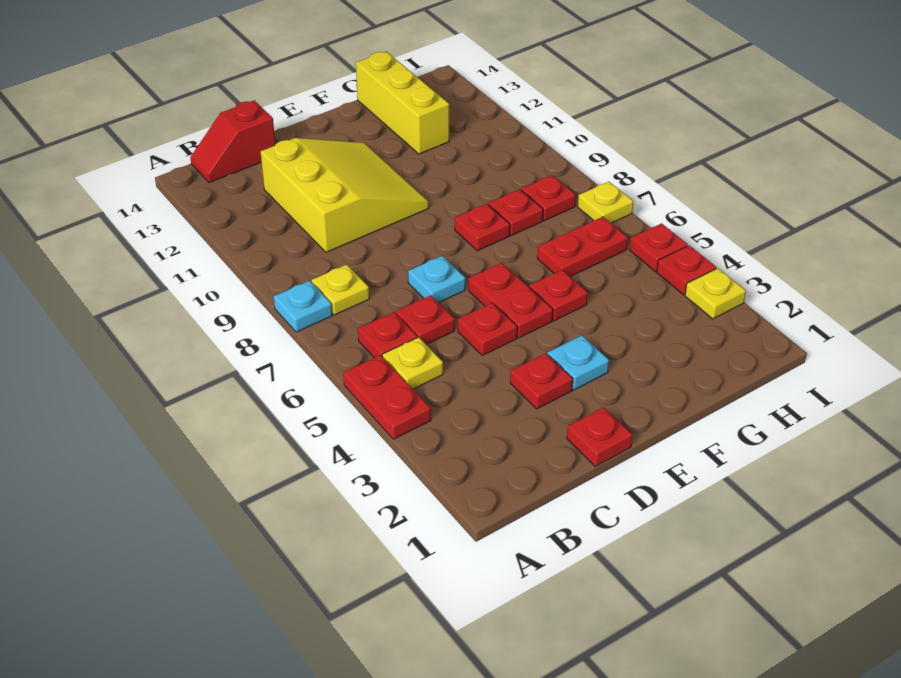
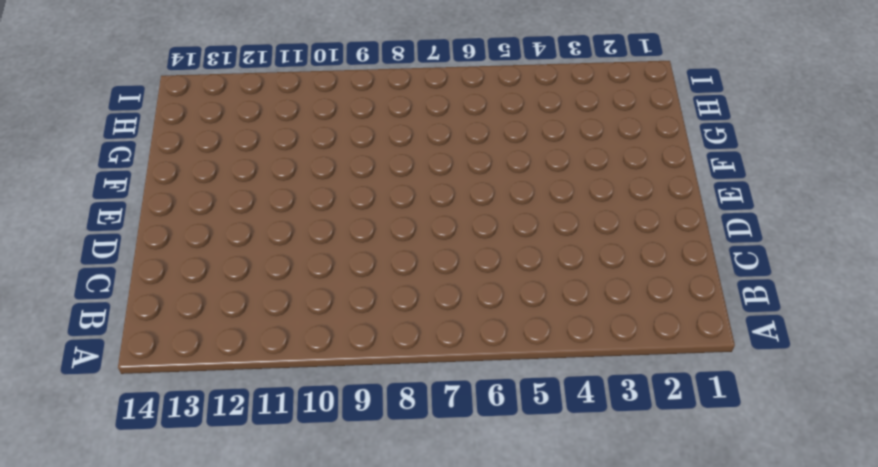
none -> red plate A4:A5 level 1
none -> cyan plate A8 level 1
none -> yellow plate B5 level 1

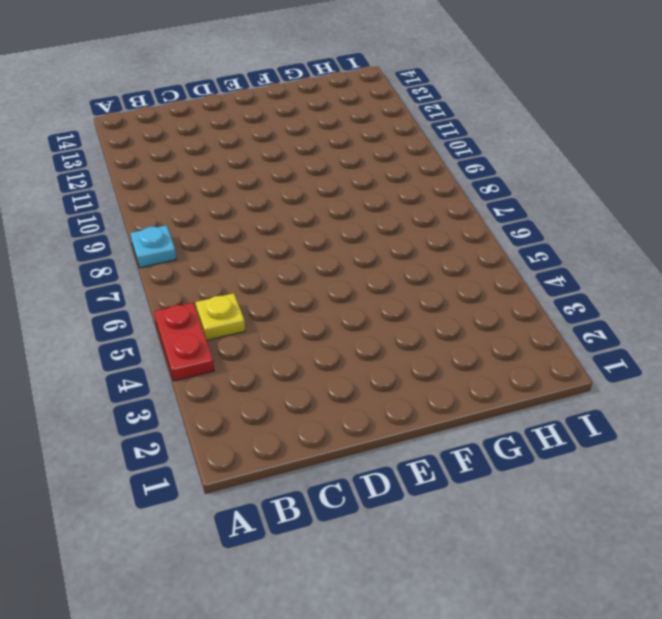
none -> red plate B6 level 1
none -> yellow plate B8 level 1
none -> red slope B14:C14 level 1 top C

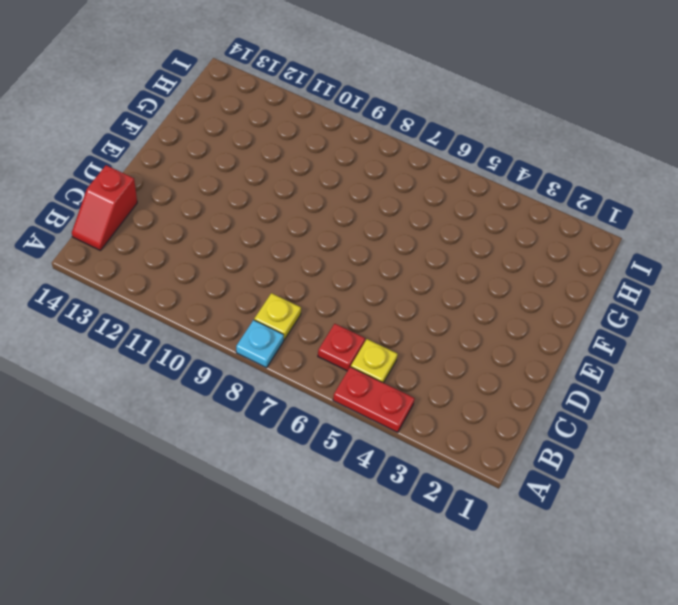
none -> red plate C6 level 1
none -> yellow slope C10:E12 level 1 top C
none -> red plate D1 level 1

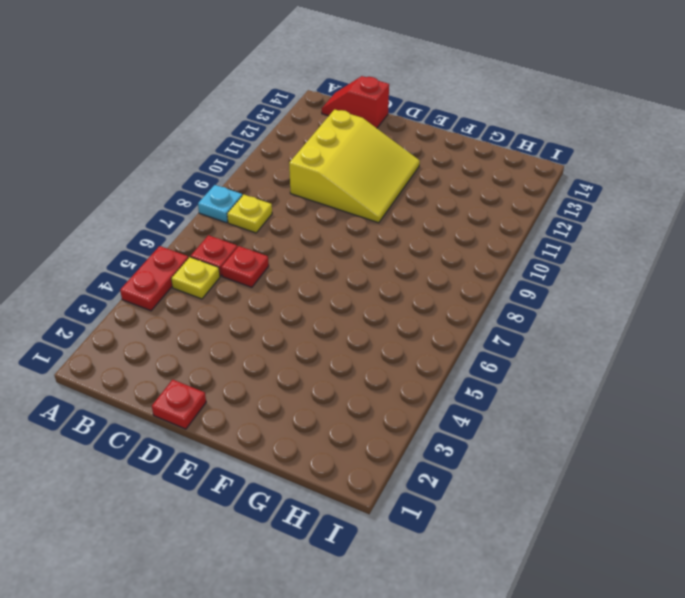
none -> red plate D3 level 1
none -> red plate D5 level 1
none -> cyan plate D7 level 1

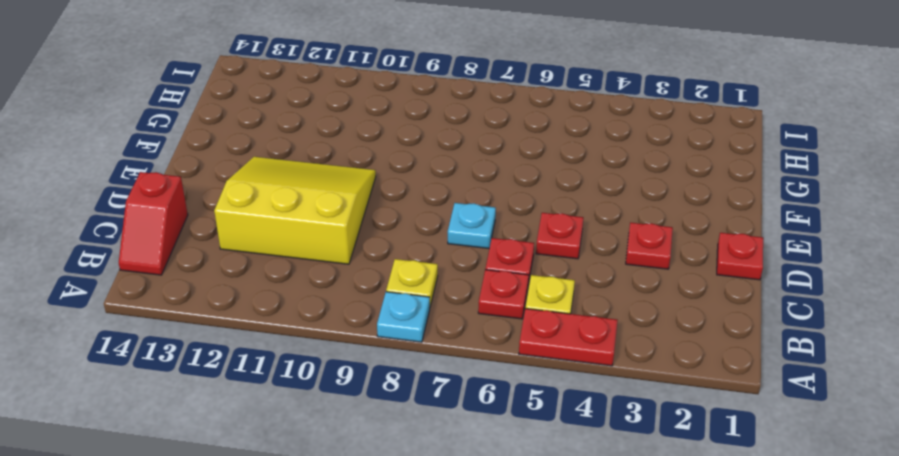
none -> cyan plate E3 level 1
none -> red plate E5:E6 level 1
none -> red plate F5 level 1

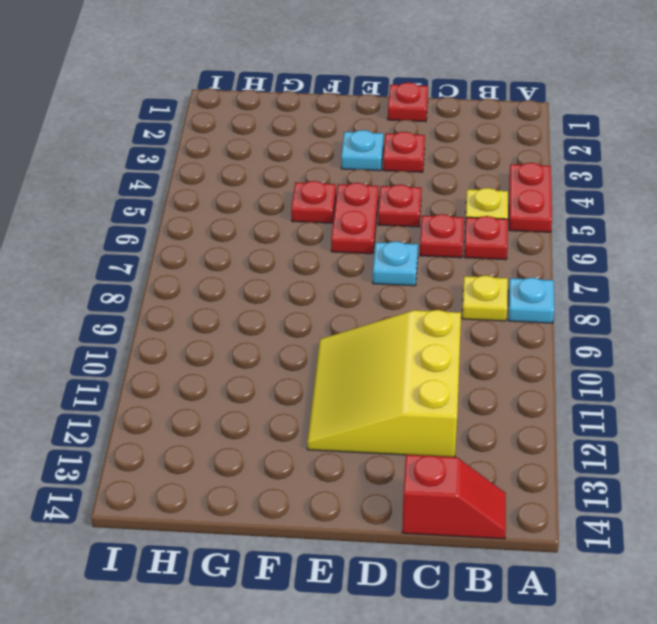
none -> red plate F8 level 1
none -> red plate G6:H6 level 1
none -> red plate G8 level 1

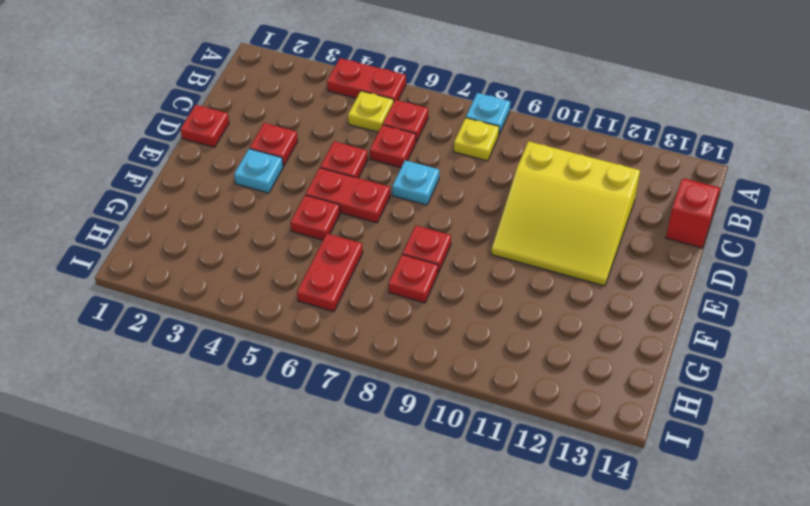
none -> yellow brick G12:G14 level 1
none -> red plate H8 level 1
none -> yellow plate I3 level 1

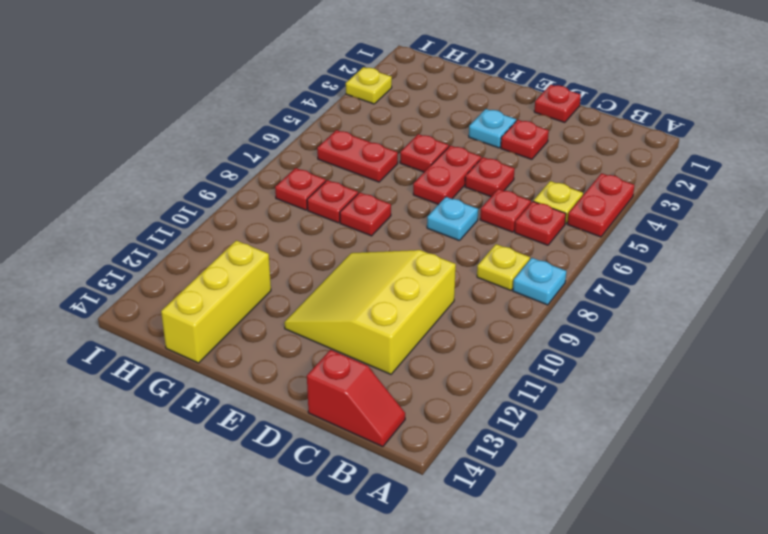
none -> red plate I4 level 1
none -> red plate I5 level 1
none -> yellow plate I7 level 1

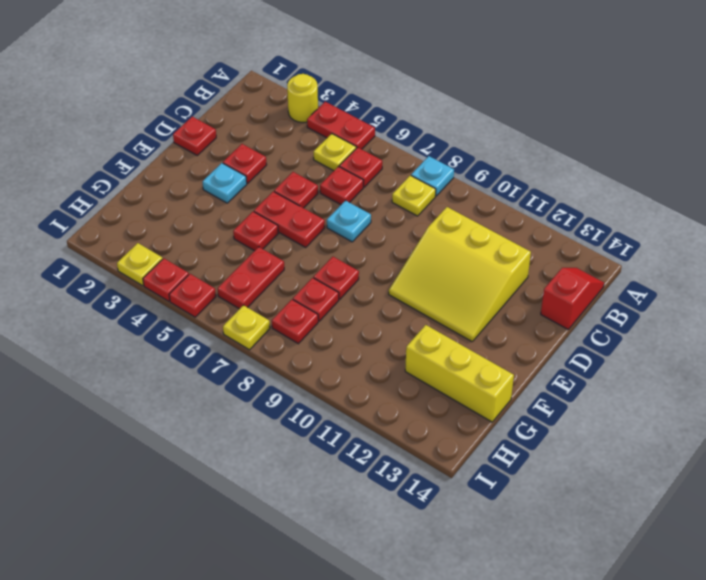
yellow round brick A3 level 1 -> none

